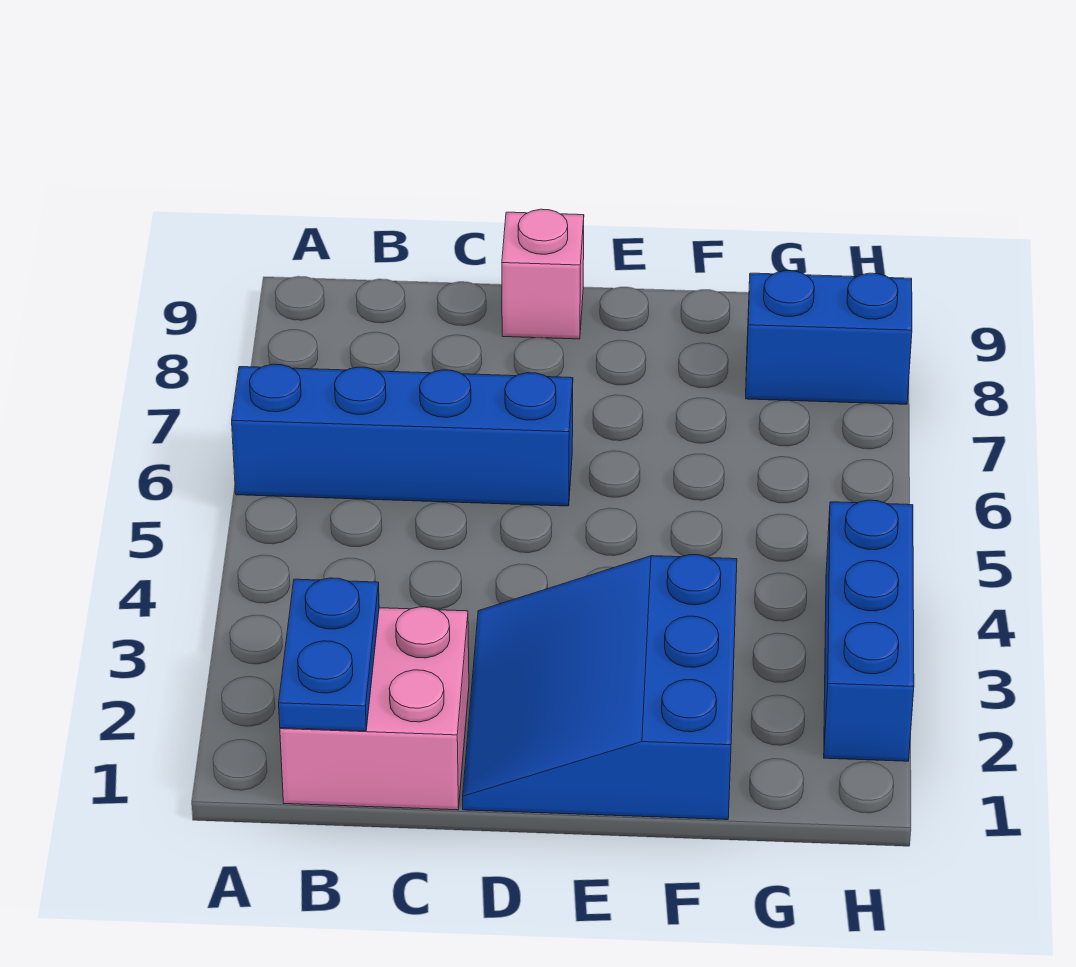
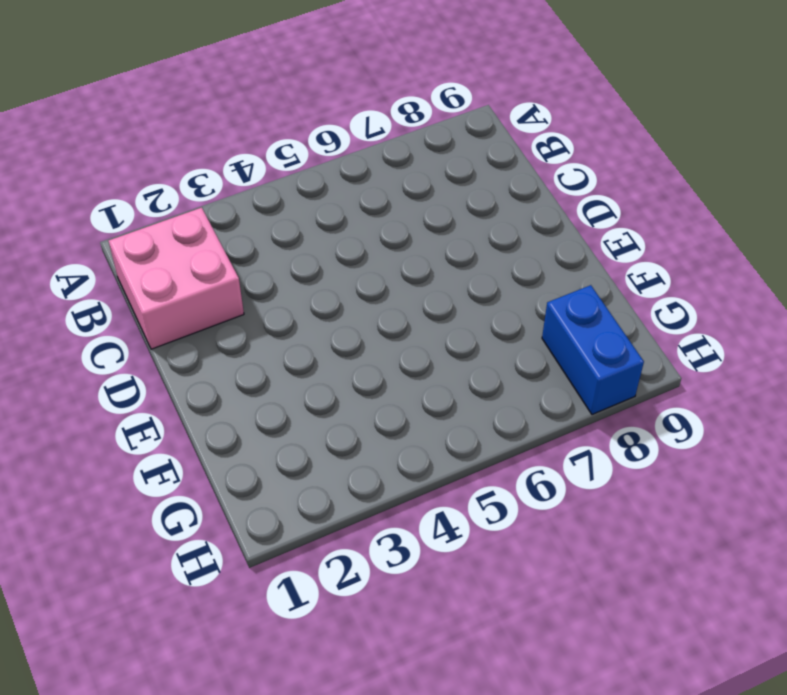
none -> blue brick A6:D6 level 1
none -> blue slope D1:F3 level 1 top F

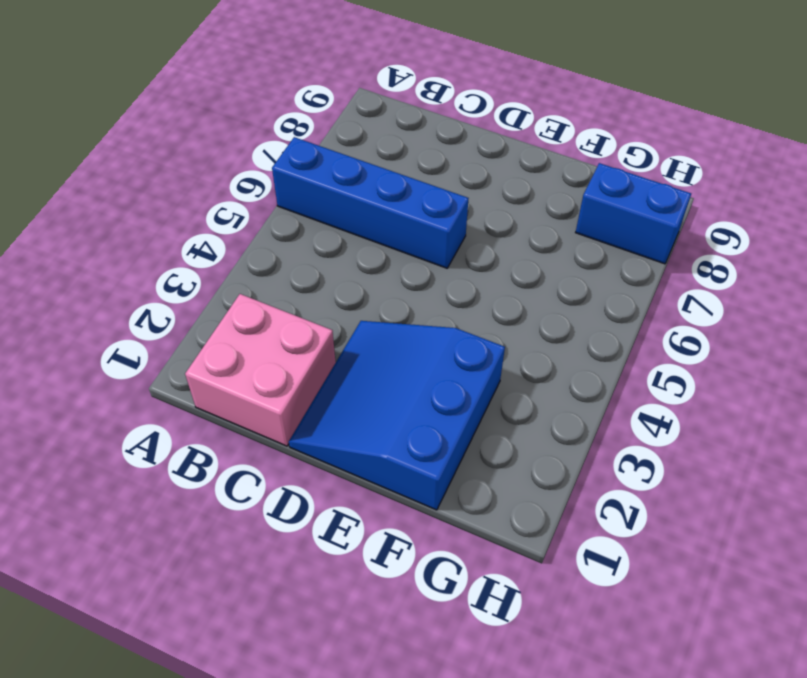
none -> pink brick D9 level 1
none -> blue brick H2:H4 level 1

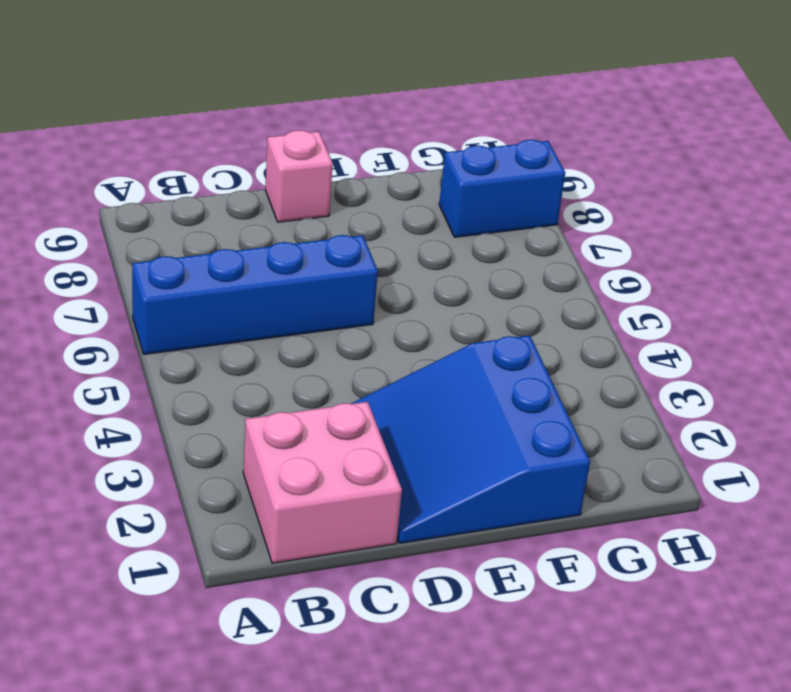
none -> blue brick H2:H4 level 1
none -> blue plate B1:B2 level 2

